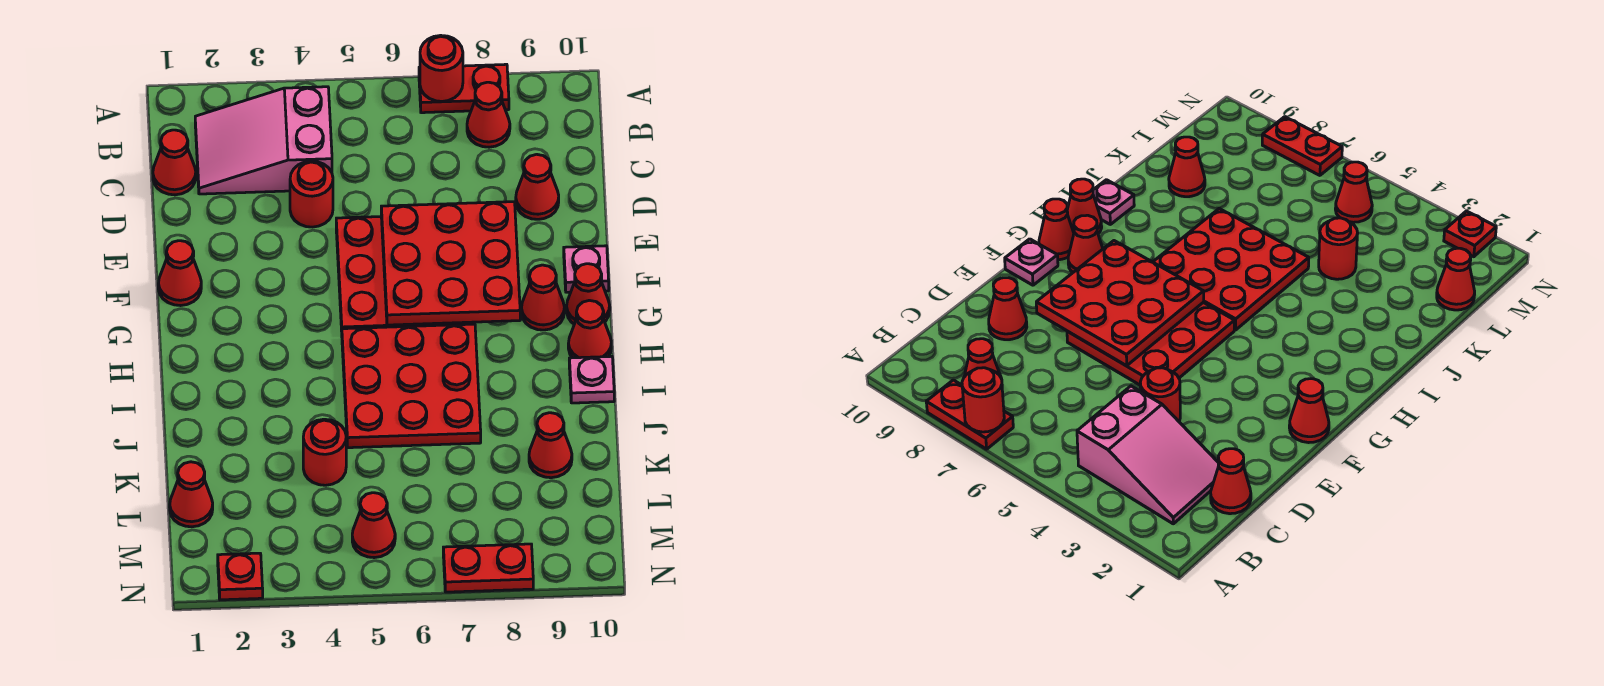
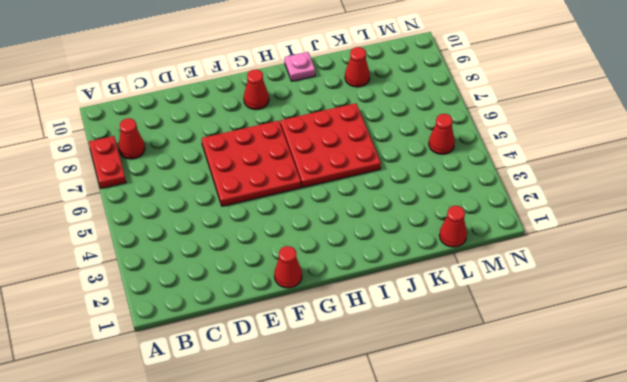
none -> pink slope B2:C4 level 1 top 4
none -> red cone C1 level 1
none -> red round brick D4 level 1

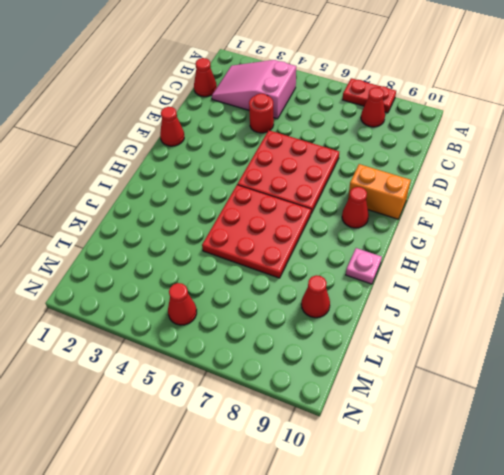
orange brick F9:F10 level 1 -> pink plate F10 level 1
none -> red cone D9 level 1
none -> red cone G10 level 1
none -> red cone H10 level 1

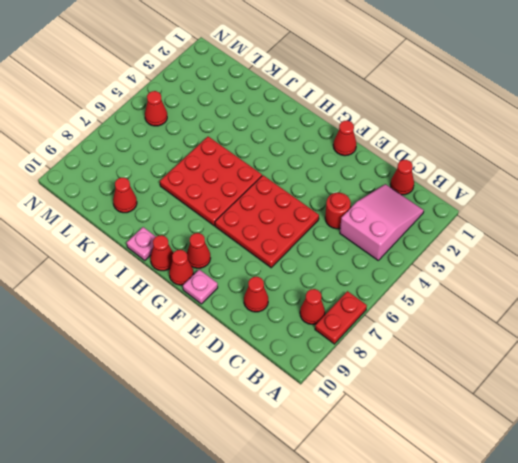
none -> red round brick K4 level 1
none -> red cone L1 level 1
none -> red plate N2 level 1

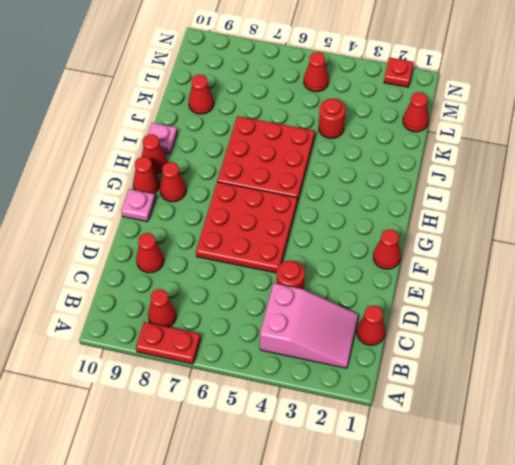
none -> red plate N7:N8 level 1
none -> red round brick A7 level 2
none -> red plate E6:G8 level 2

